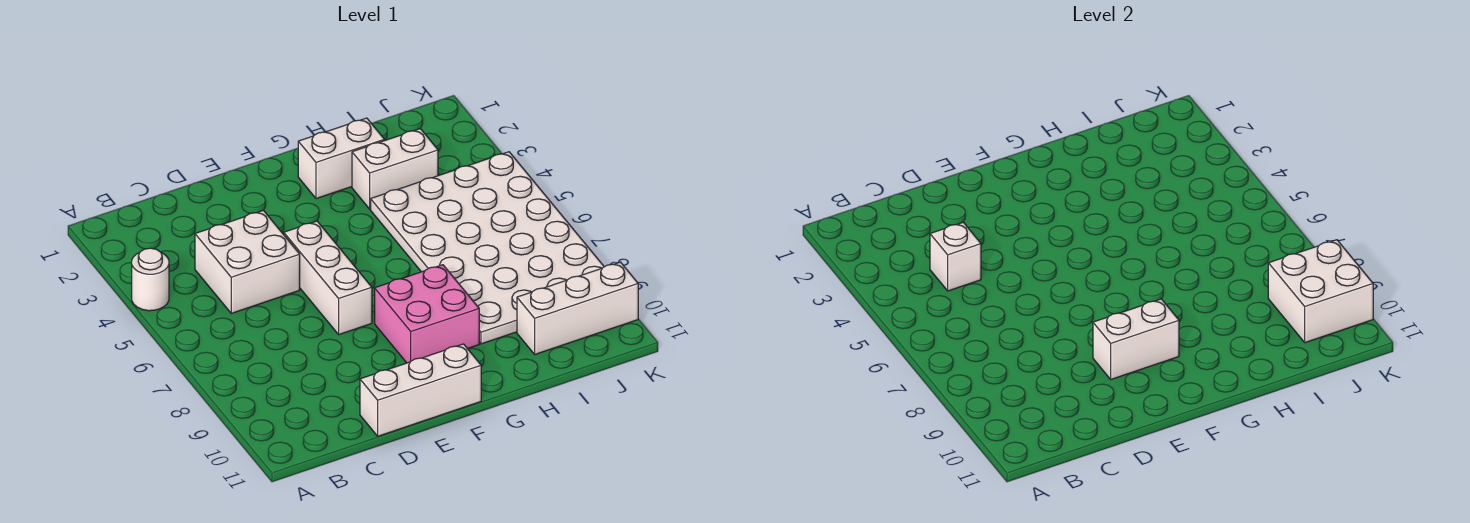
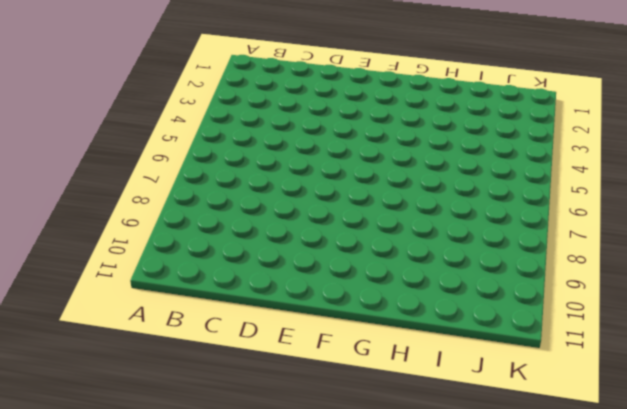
none -> white round brick A4 level 1
none -> white brick C4:D5 level 1
none -> white brick D11:F11 level 1

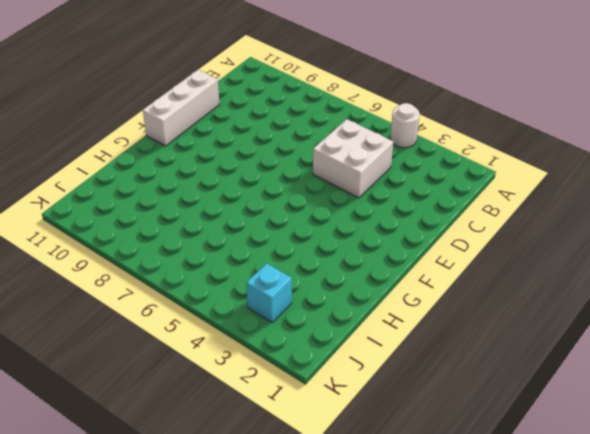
cyan brick J3 level 1 -> none
none -> white brick E5:E7 level 1
none -> pink brick F8:G9 level 1
none -> white brick G2:H2 level 1

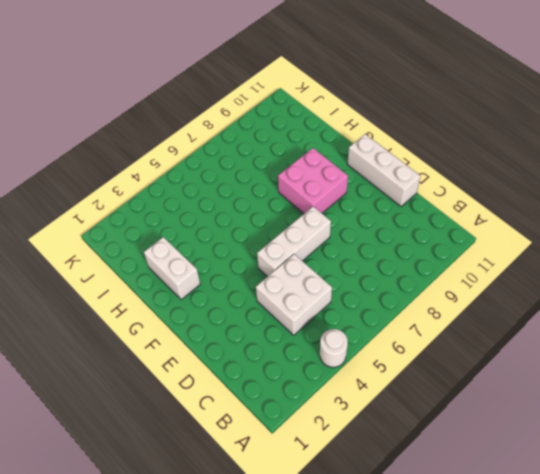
none -> white brick H3:I3 level 1
none -> white plate H4:K9 level 1
none -> white brick I10:K10 level 1

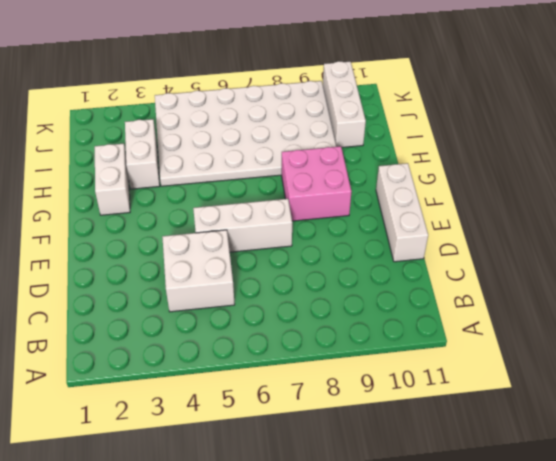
none -> white round brick A4 level 1
none -> white brick C4 level 2
none -> white brick E9:F9 level 2

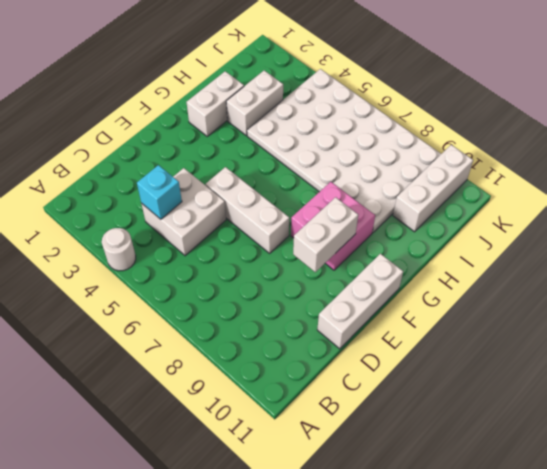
cyan brick C4 level 2 -> white brick C4 level 2
none -> white brick J9:K10 level 2

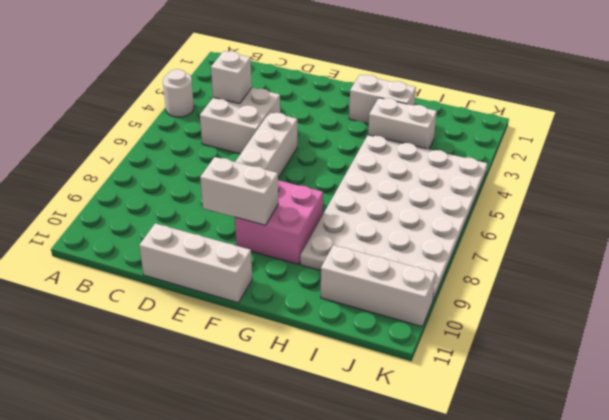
none -> white brick J9:K10 level 2

